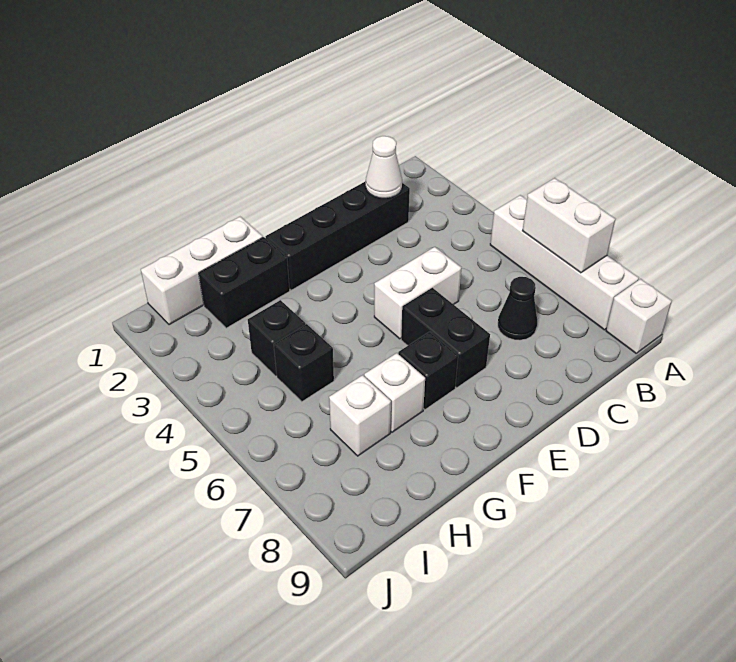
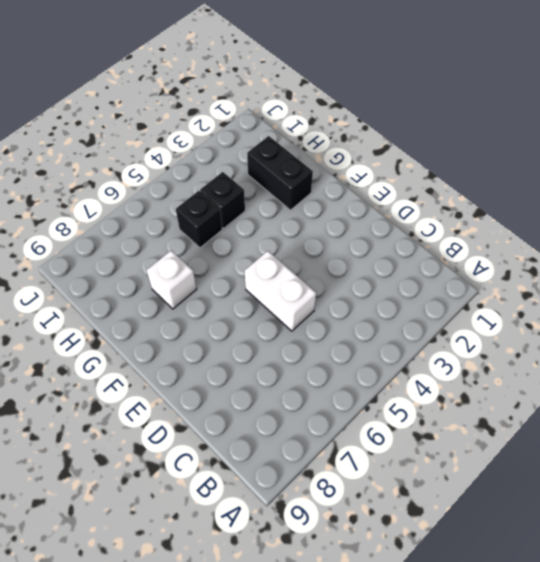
none -> white brick A5:A8 level 1
none -> white brick A9 level 1
none -> black brick C2:F2 level 1

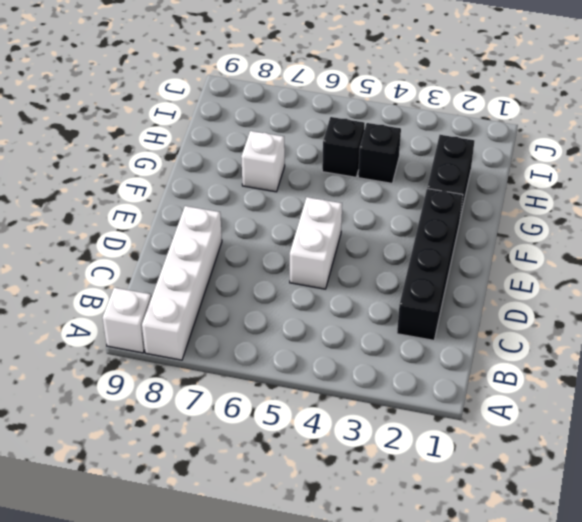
white brick A8:D8 level 1 -> white brick A5:A8 level 1
none -> black cone C7 level 1
none -> black brick E6:E7 level 1
none -> black brick F7 level 1

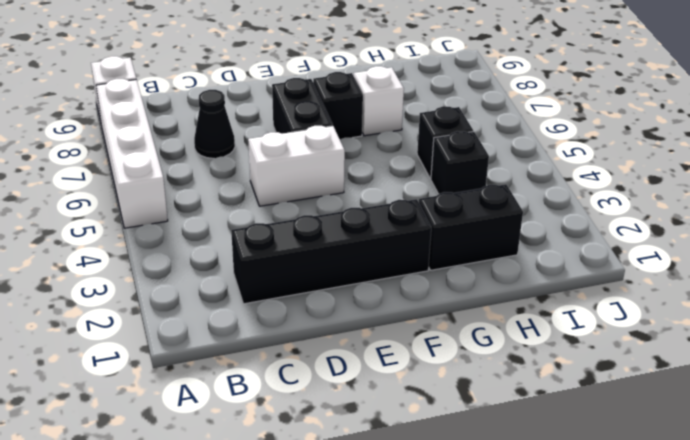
none -> white brick G1:I1 level 1
none -> white brick H7 level 1
none -> white brick A6:A7 level 2

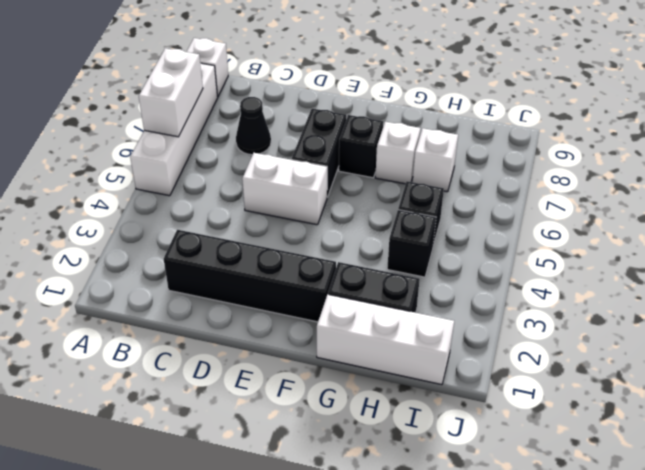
none -> white cone C2 level 2

